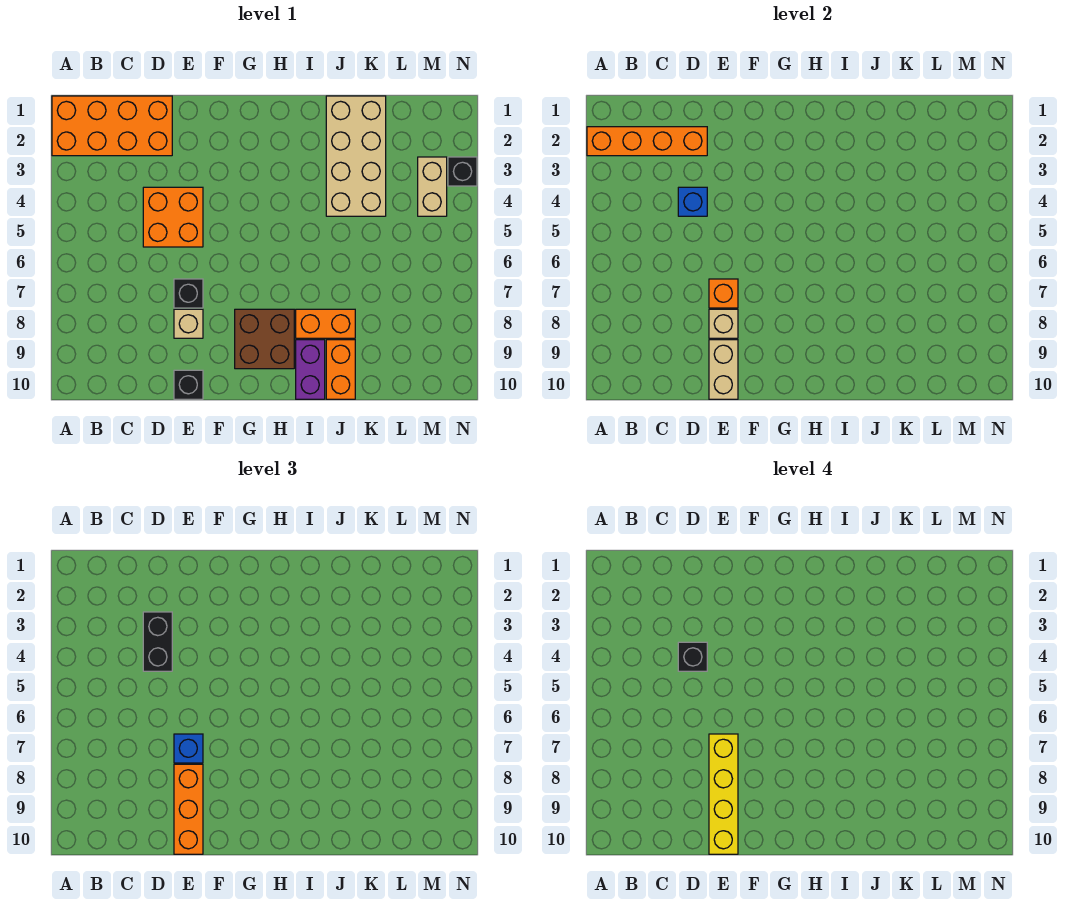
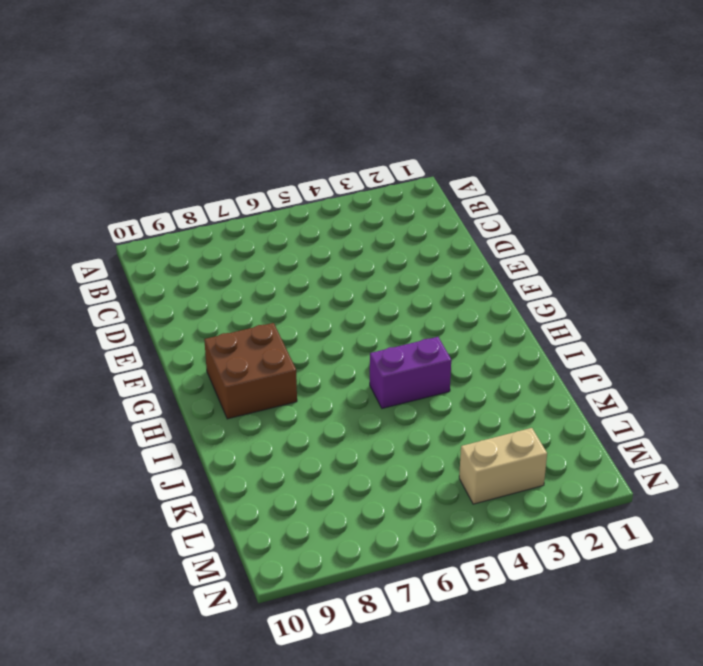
purple brick I4:I5 level 1 -> purple brick I9:I10 level 1
none -> orange brick A1:D2 level 1
none -> orange brick D4:E5 level 1
none -> black brick E7 level 1

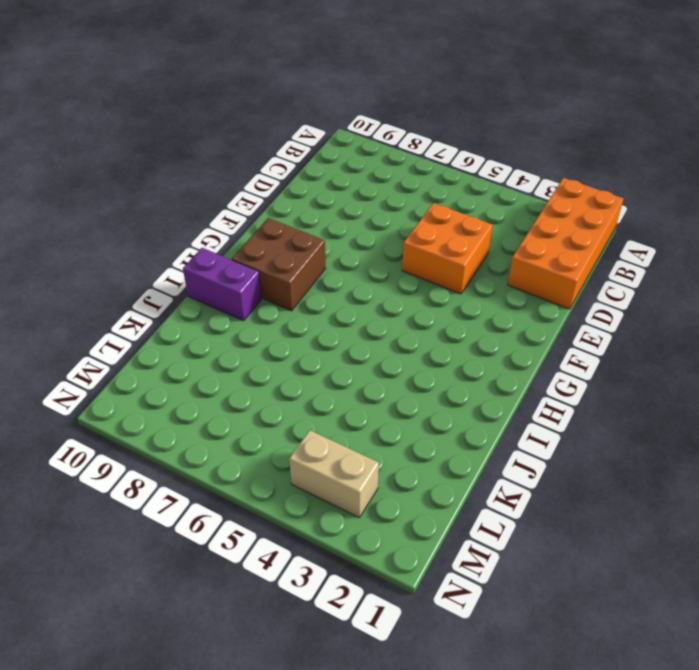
none -> black brick E7 level 1
none -> tan brick E8 level 1
none -> black brick E10 level 1

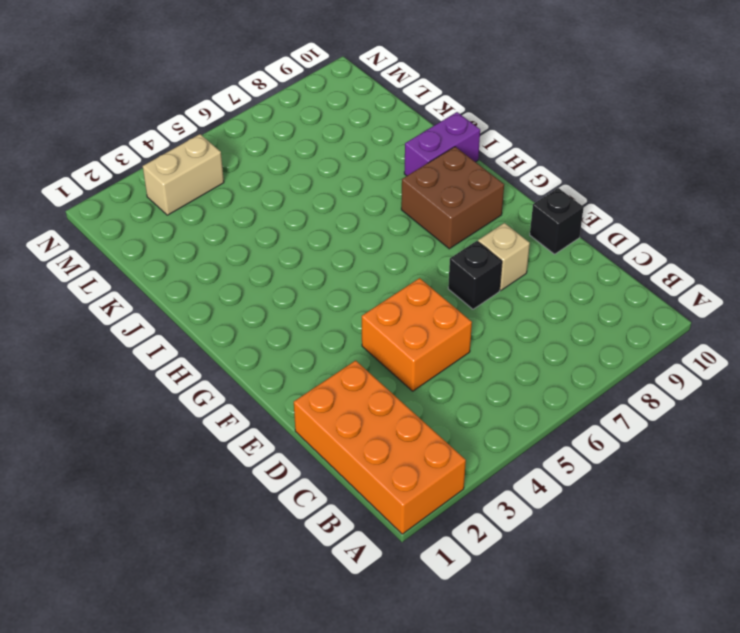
none -> orange brick I8:J8 level 1
none -> tan brick J1:K4 level 1
none -> orange brick J9:J10 level 1

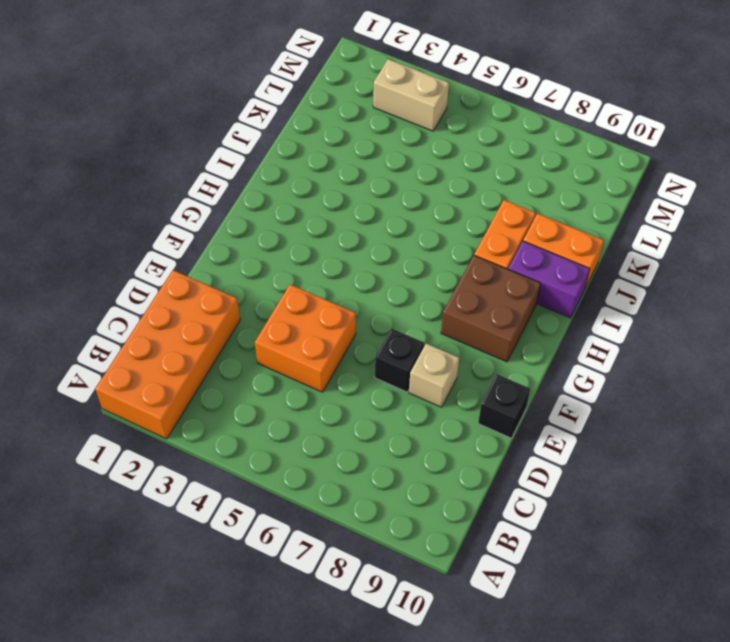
none -> tan brick J1:K4 level 1
none -> black brick N3 level 1
none -> orange brick A2:D2 level 2

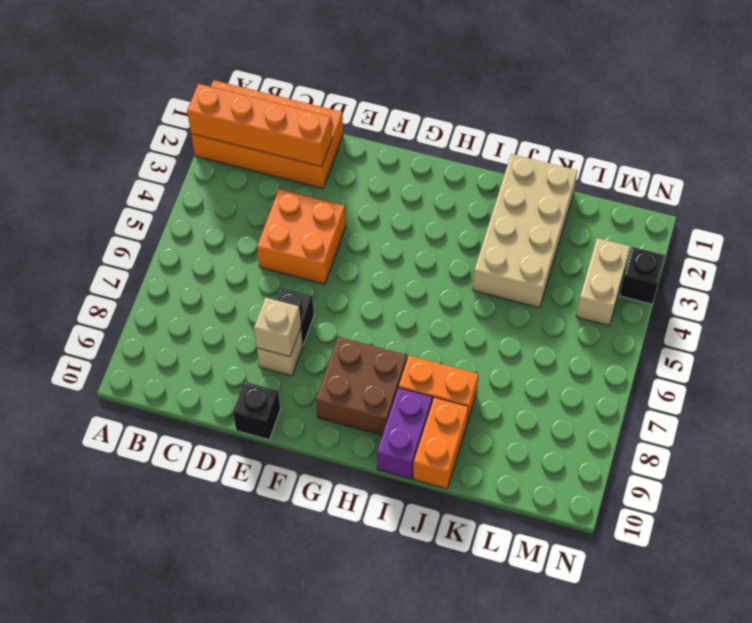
none -> blue brick D4 level 2
none -> orange brick E7 level 2
none -> tan brick E9:E10 level 2

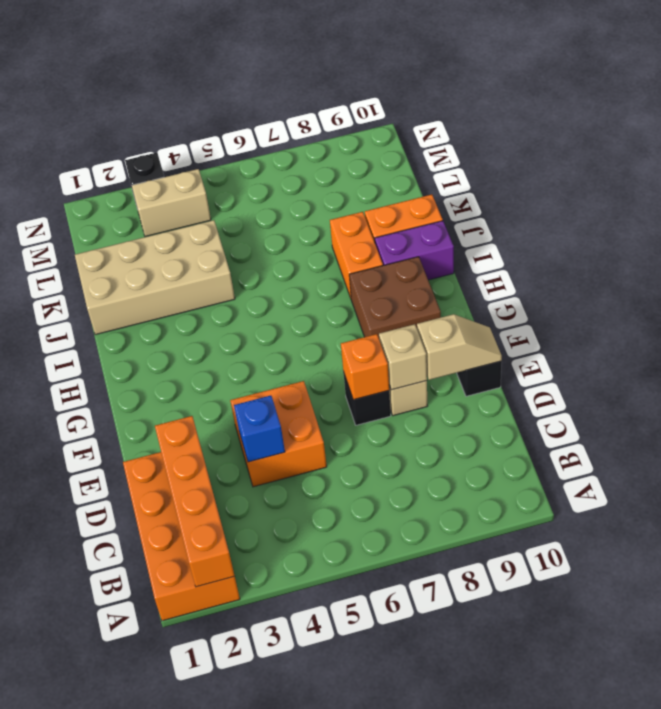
tan slope E9:E10 level 2 top 9 -> tan brick E9:E10 level 2
none -> black brick D3:D4 level 3
none -> blue brick E7 level 3
none -> orange brick E8:E10 level 3

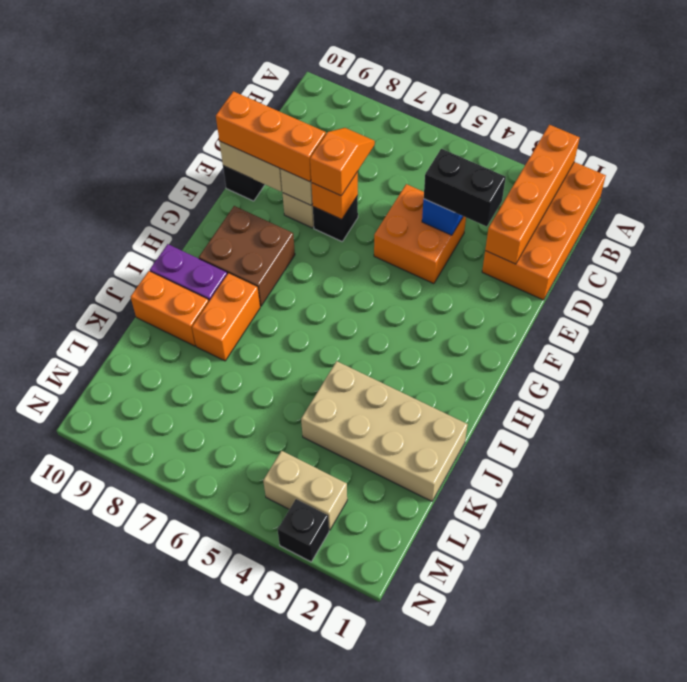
orange slope D7:E7 level 3 top E -> blue brick E7 level 3
none -> black brick D4 level 4
none -> yellow brick E7:E10 level 4

